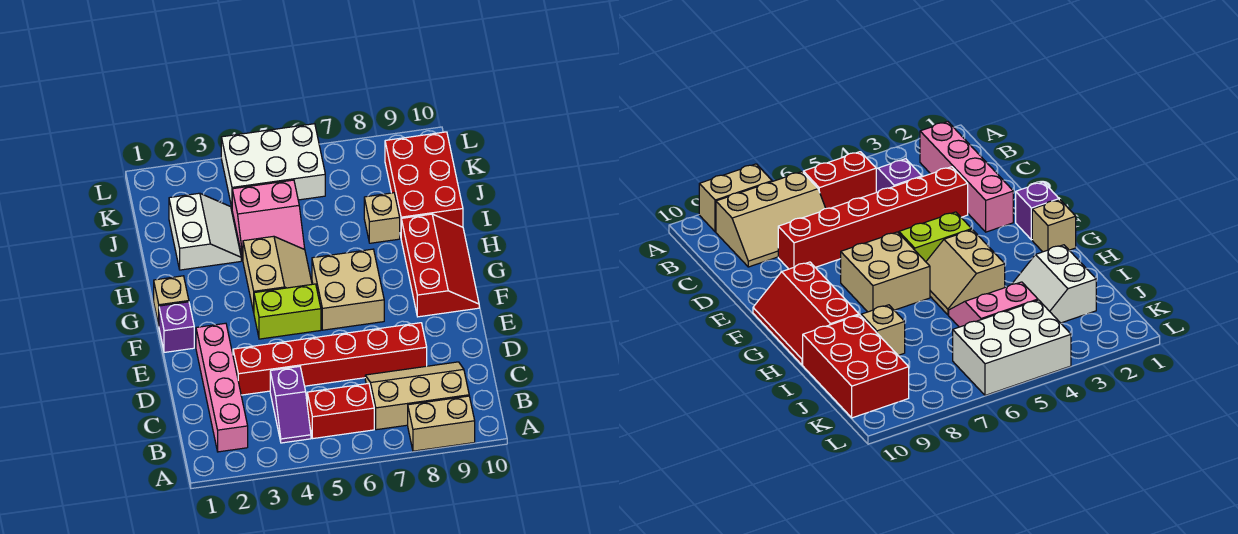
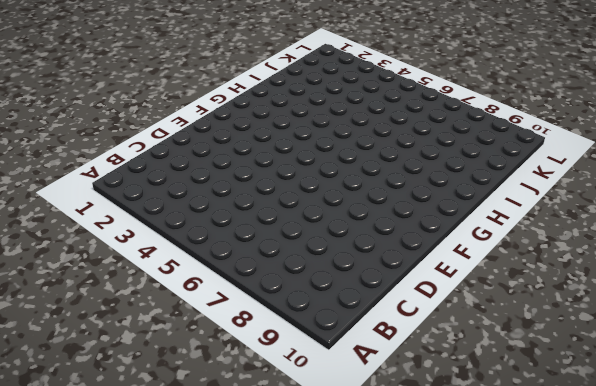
none -> tan brick A8:A9 level 1
none -> pink brick B2:E2 level 1
none -> purple slope B4:C4 level 1 top C

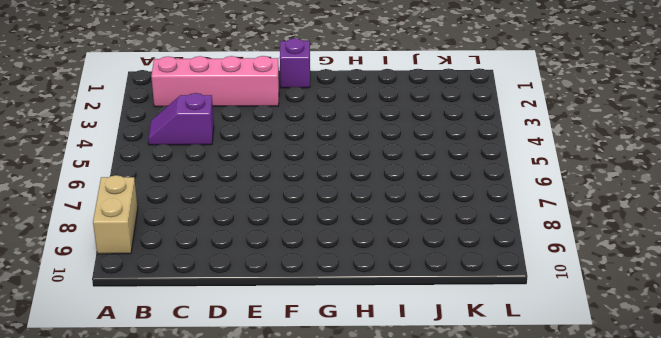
none -> red brick B5:B6 level 1
none -> tan slope B7:C9 level 1 top B
none -> red brick D3:D8 level 1

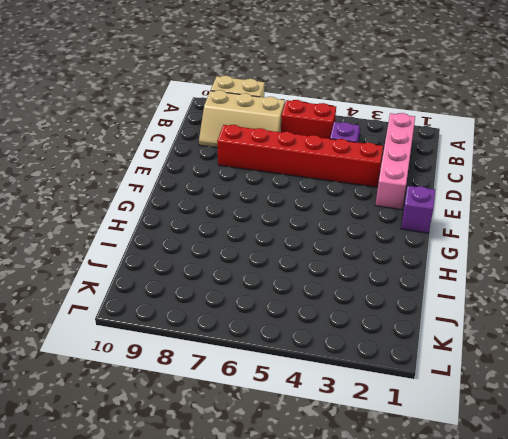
none -> lime brick F4:F5 level 1
none -> tan brick F6:G7 level 1
none -> red slope F9:H10 level 1 top 9

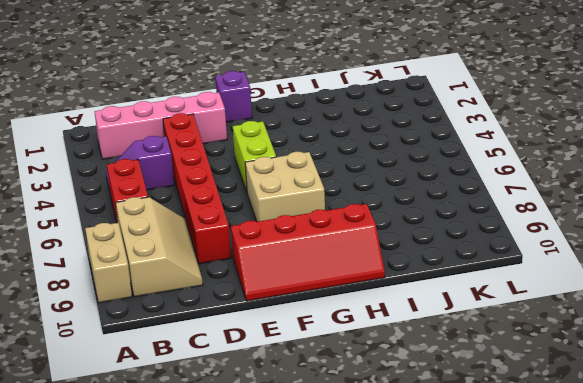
red slope E9:H10 level 1 top 9 -> red slope F9:H10 level 1 top 9
none -> tan brick G1 level 1
none -> tan slope G4:H5 level 1 top 4
none -> white slope I2:J3 level 1 top 2

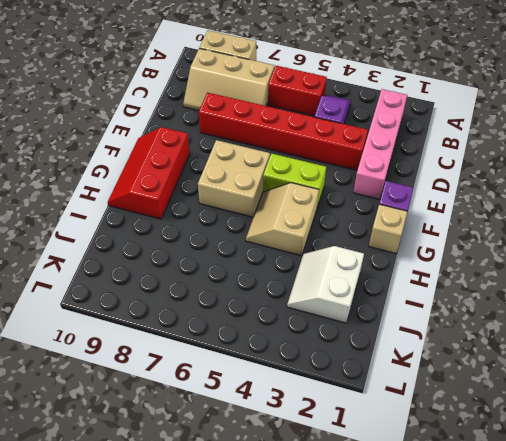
none -> pink slope I4:J5 level 1 top J
none -> tan brick I8 level 1
none -> red brick I9:K10 level 1

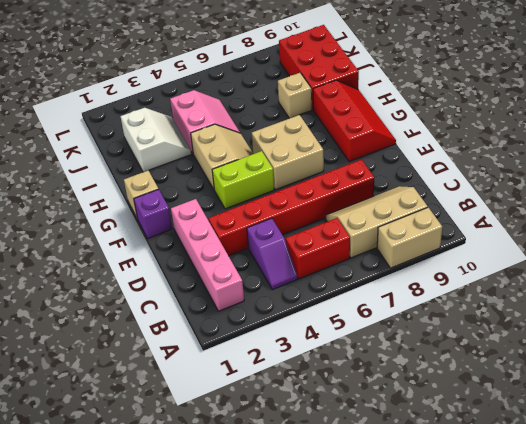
pink slope I4:J5 level 1 top 4 -> pink slope I4:J5 level 1 top J
none -> white brick K4:L6 level 1

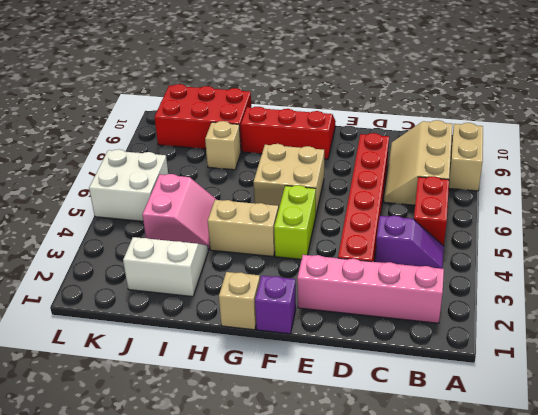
white brick K5:L6 level 1 -> white brick K4:L6 level 1

